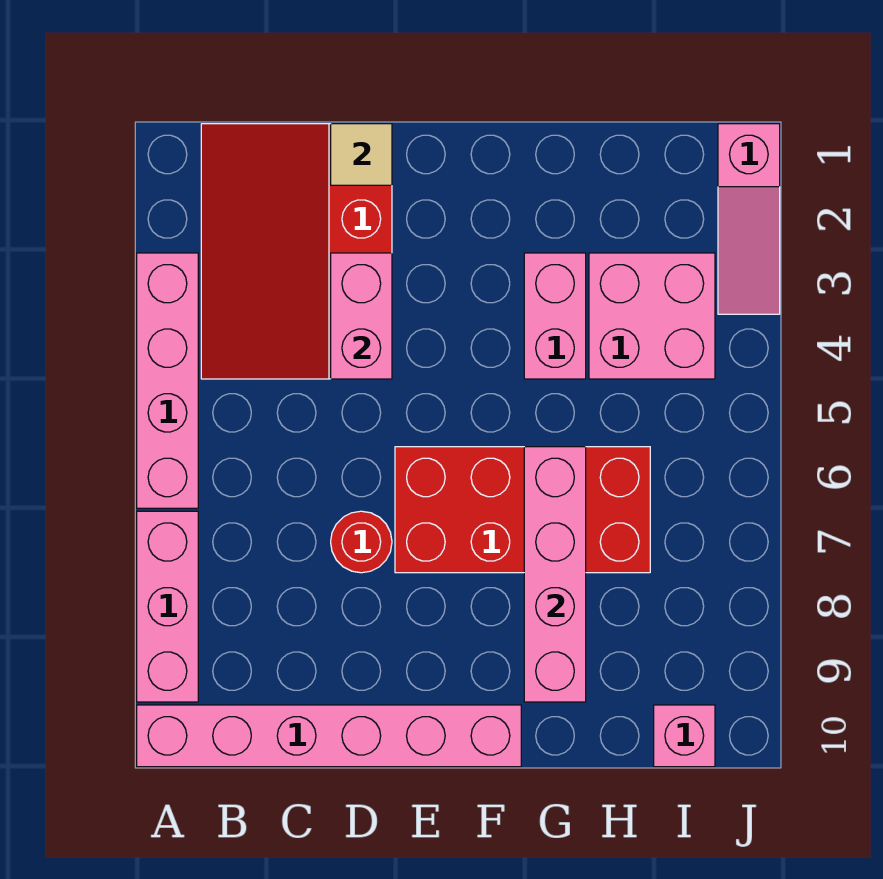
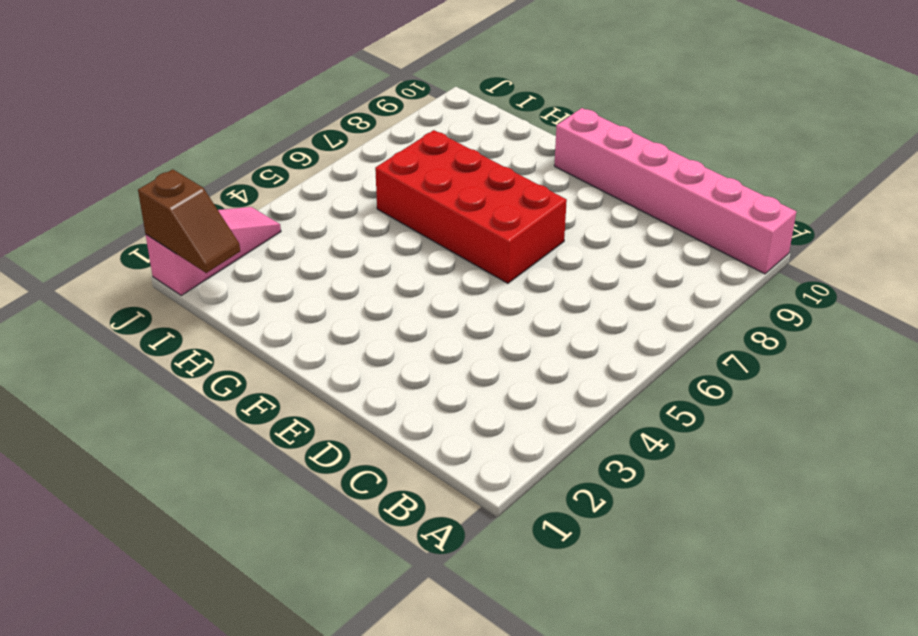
brown slope I1:J1 level 2 top J -> none
none -> pink brick A3:A6 level 1
none -> pink brick A7:A9 level 1
none -> red slope B1:D4 level 1 top D

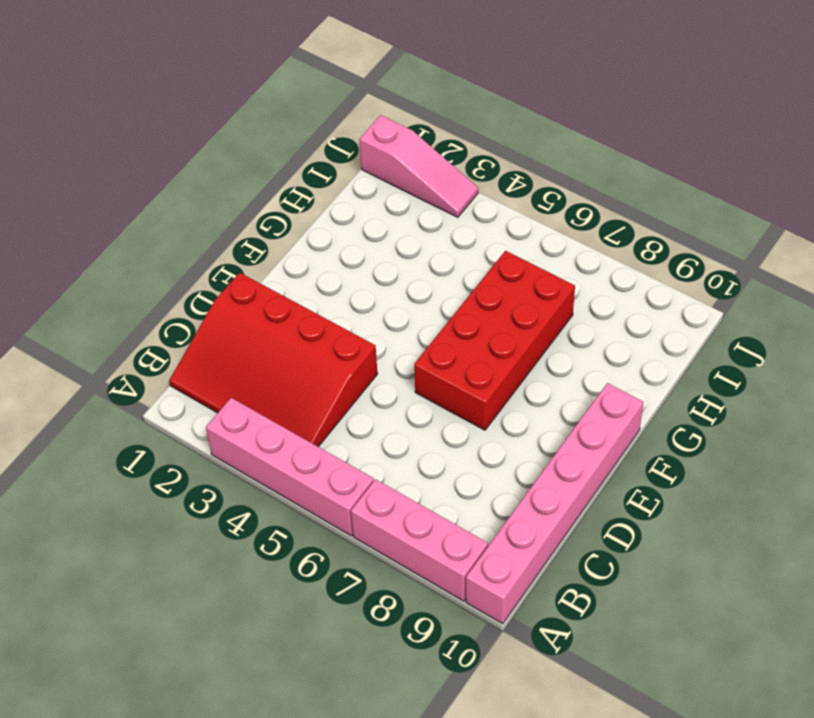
none -> red round brick D7 level 1
none -> pink brick G3:G4 level 1
none -> pink brick H3:I4 level 1

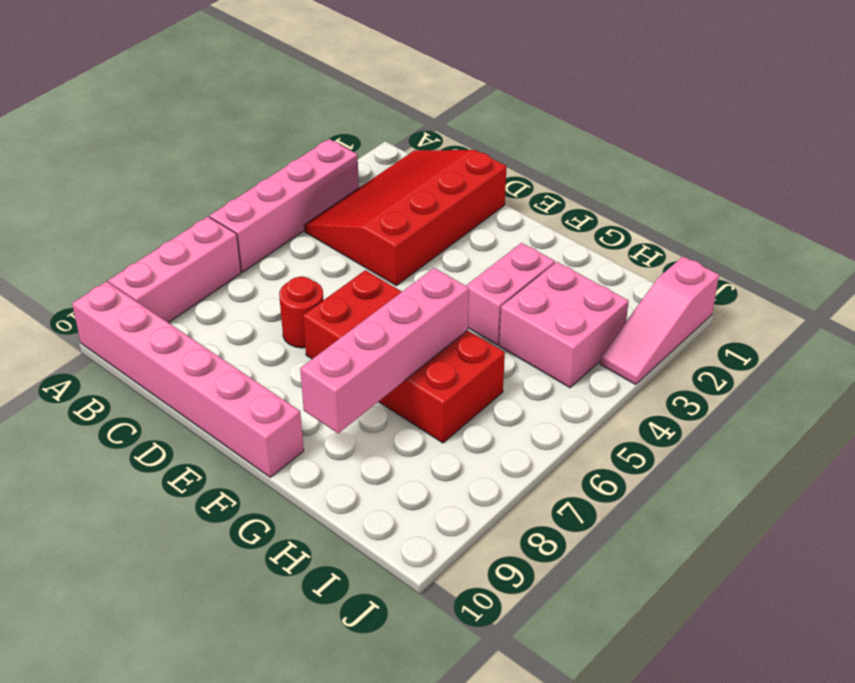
none -> pink brick I10 level 1
none -> tan tile D1 level 2
none -> pink brick D3:D4 level 2

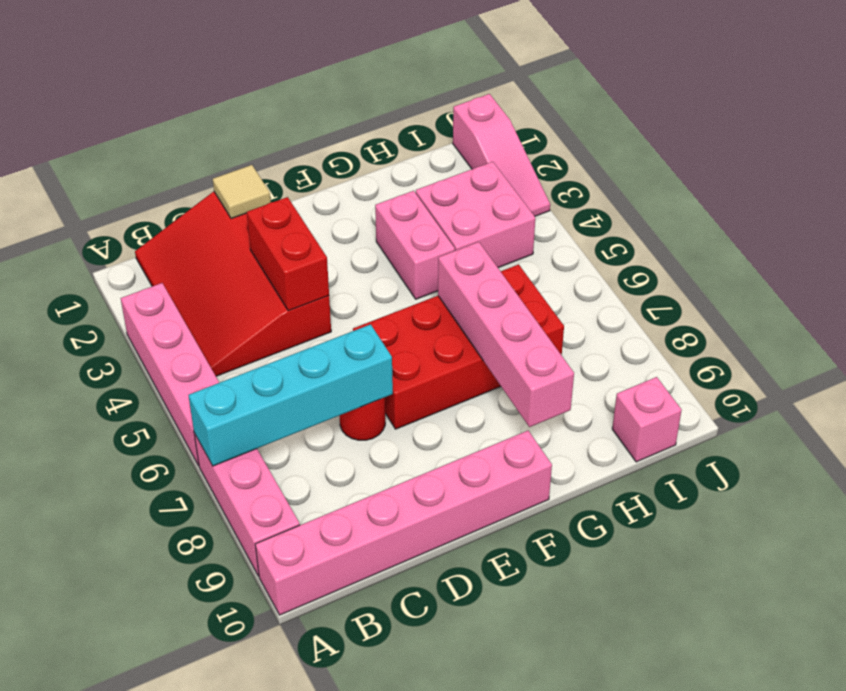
cyan brick A7:D7 level 2 -> none
red brick D3:D4 level 2 -> pink brick D3:D4 level 2

